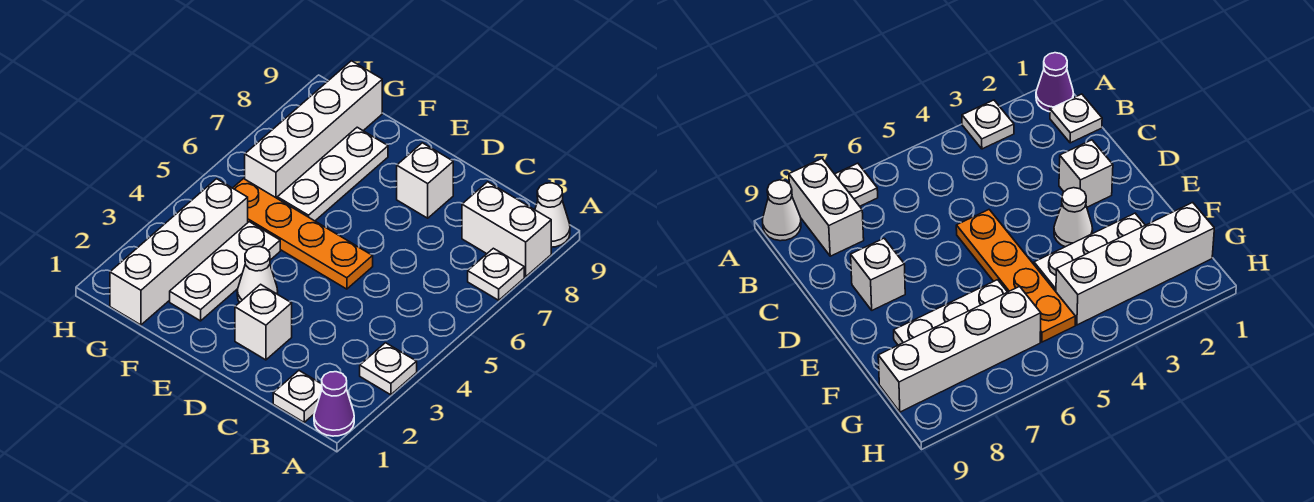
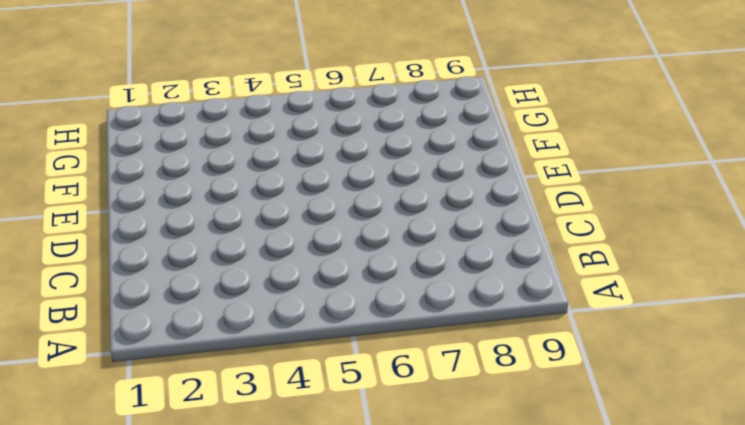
none -> purple cone A1 level 1
none -> white plate A3 level 1
none -> white plate A7 level 1

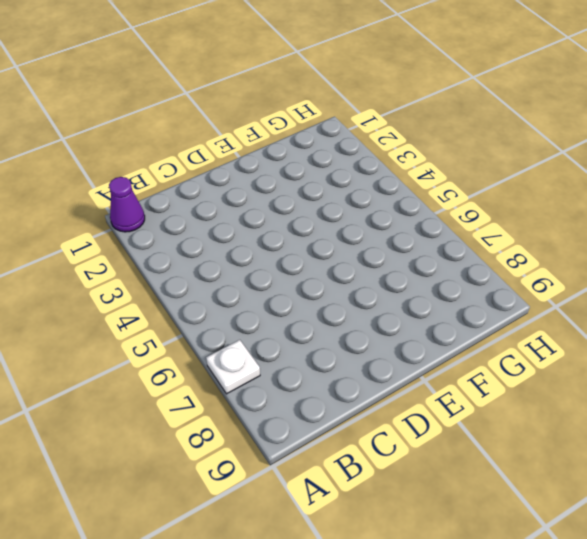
none -> white plate A3 level 1
none -> white brick A8:B8 level 1
none -> white cone A9 level 1

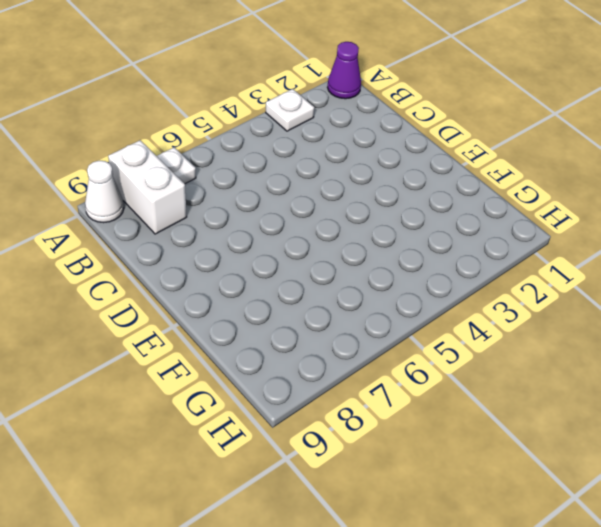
none -> white plate B1 level 1
none -> white brick D2 level 1
none -> orange plate D5:G5 level 1

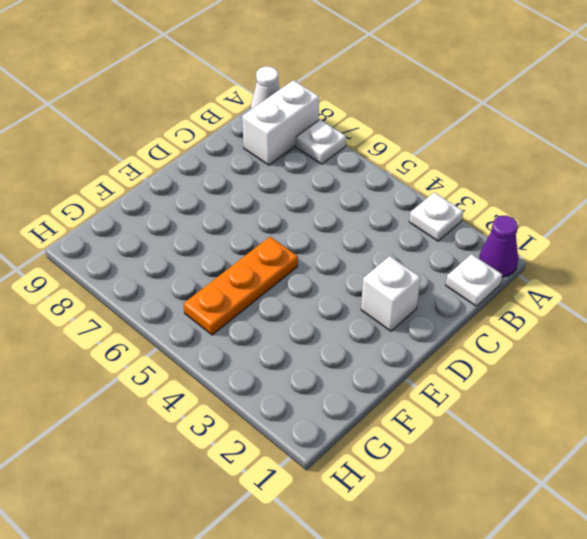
orange plate E5:G5 level 1 -> orange plate D5:G5 level 1
none -> white brick D8 level 1
none -> white cone E3 level 1
none -> white plate F2:F4 level 1

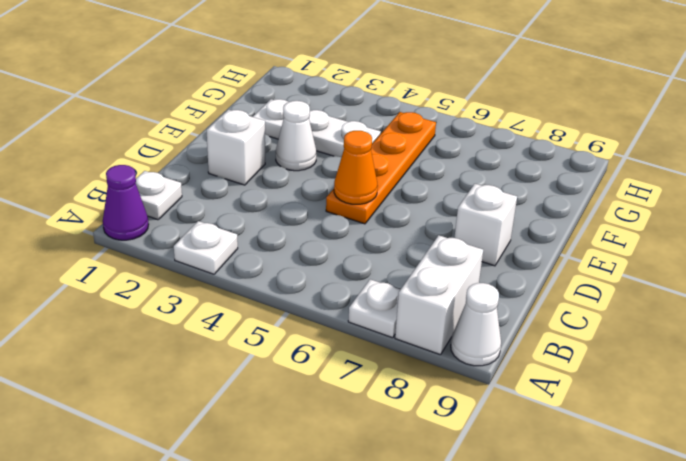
orange cone D5 level 2 -> none
none -> white plate F6:F8 level 1
none -> white brick G1:G4 level 1
none -> white brick G6:G9 level 1

